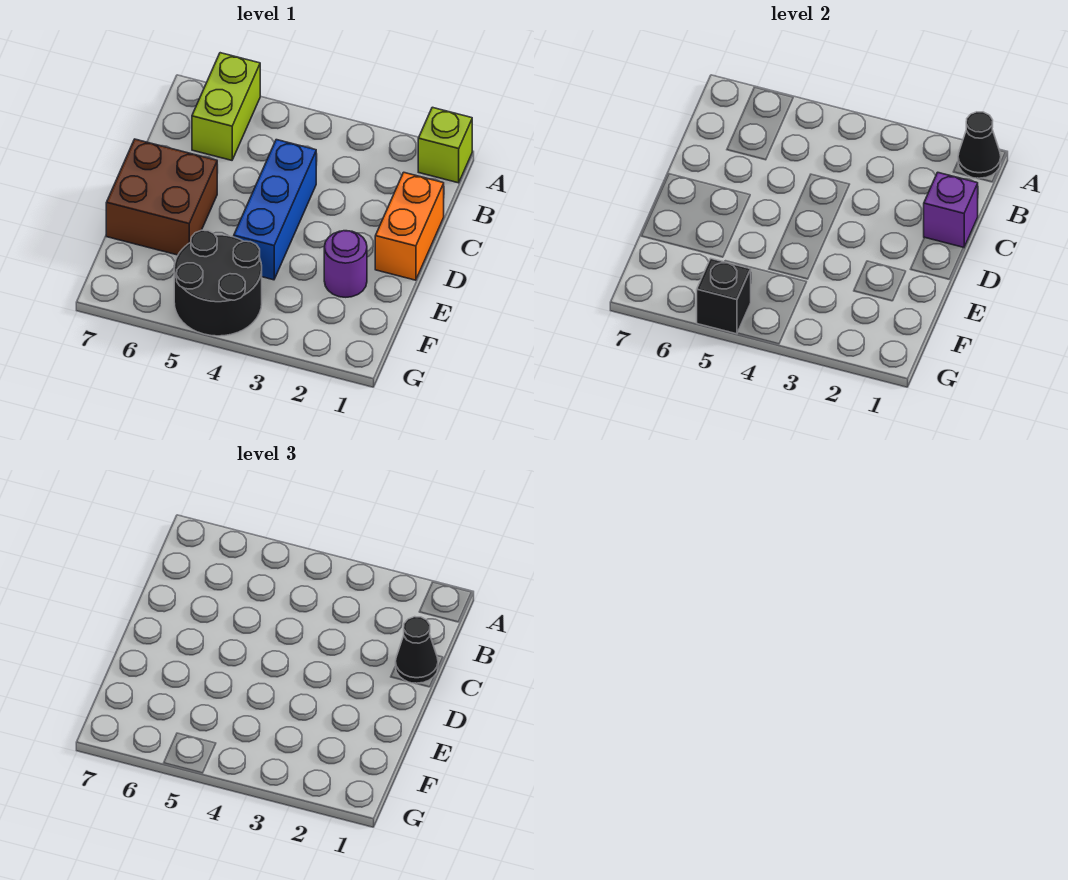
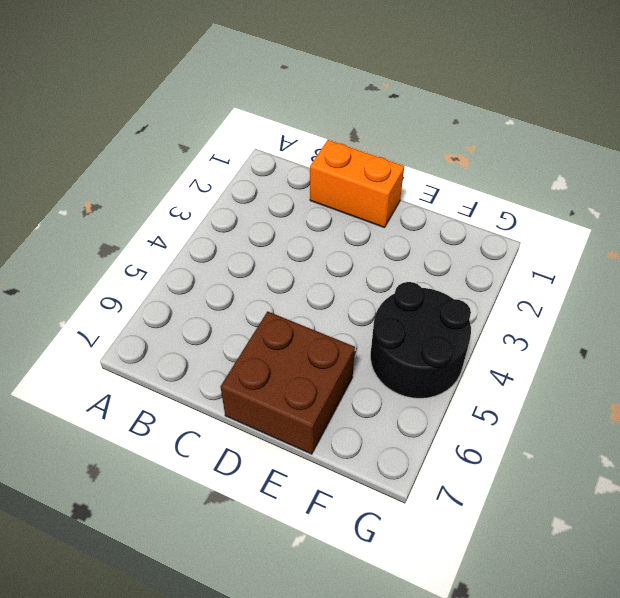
none -> lime brick A1 level 1
none -> lime brick A6:B6 level 1

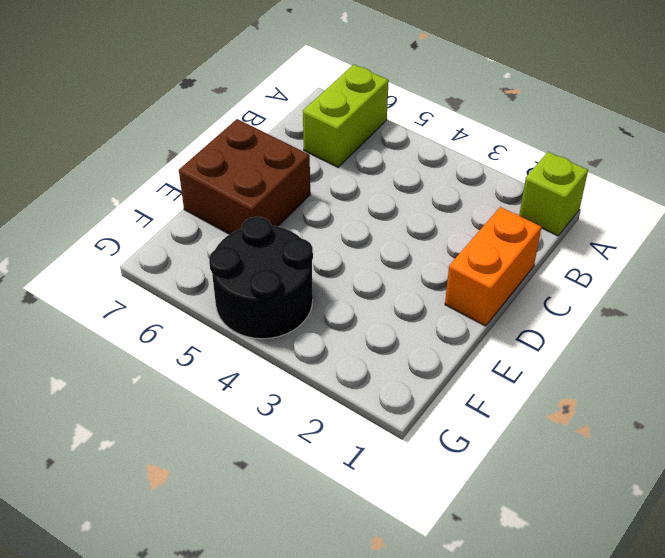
none -> blue brick C4:E4 level 1
none -> purple round brick E2 level 1

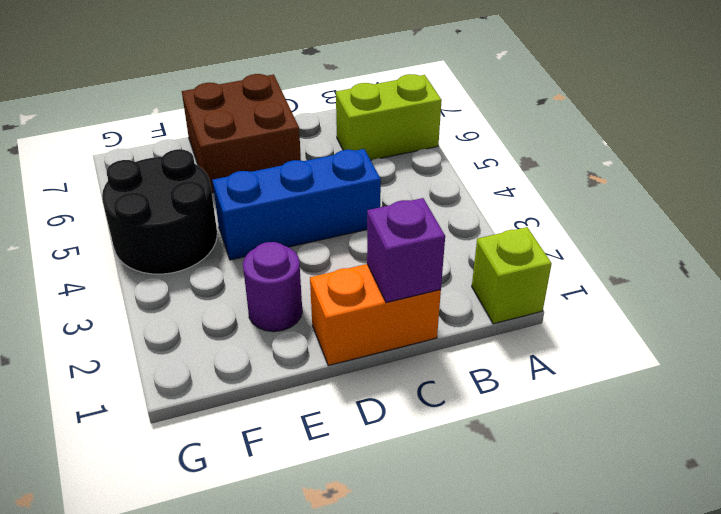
none -> black cone A1 level 2
none -> black brick G5 level 2

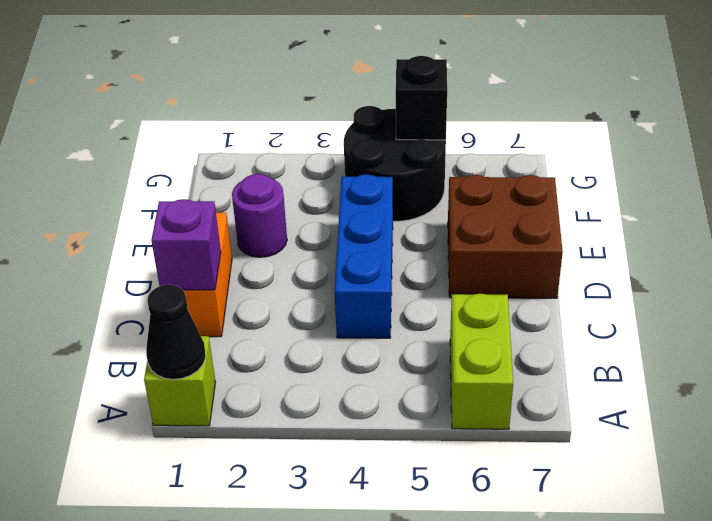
none -> black cone C1 level 3

